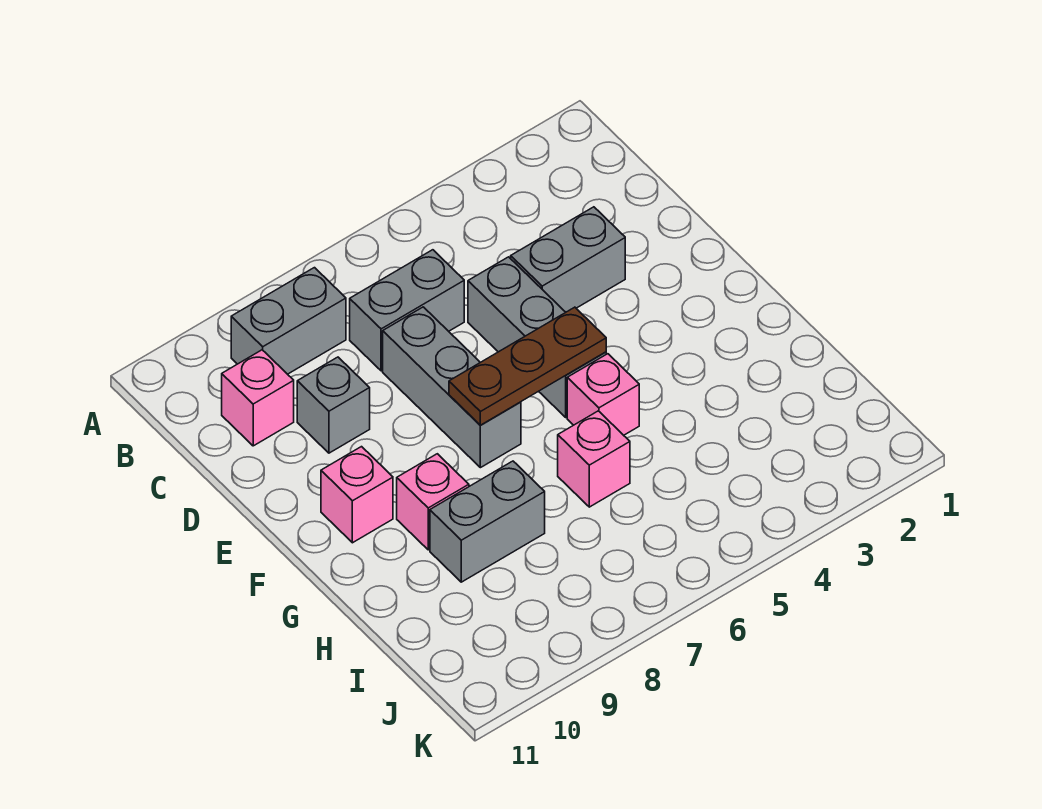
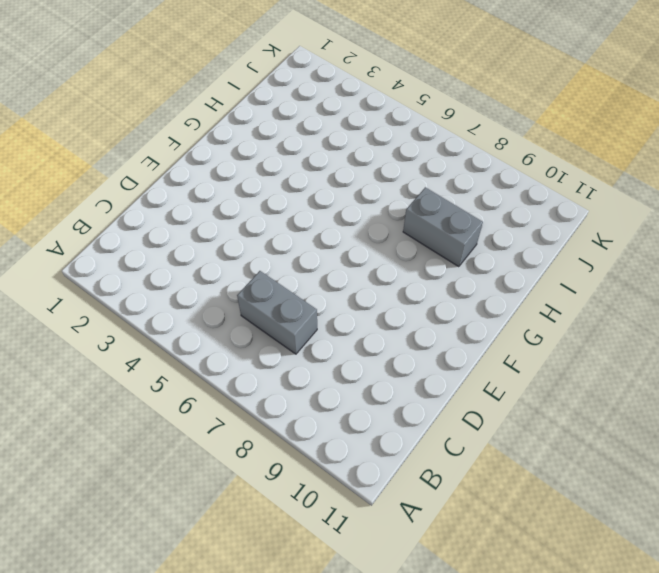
none -> grey brick B8:B9 level 1
none -> pink brick C10 level 1
none -> grey brick D3:D4 level 1

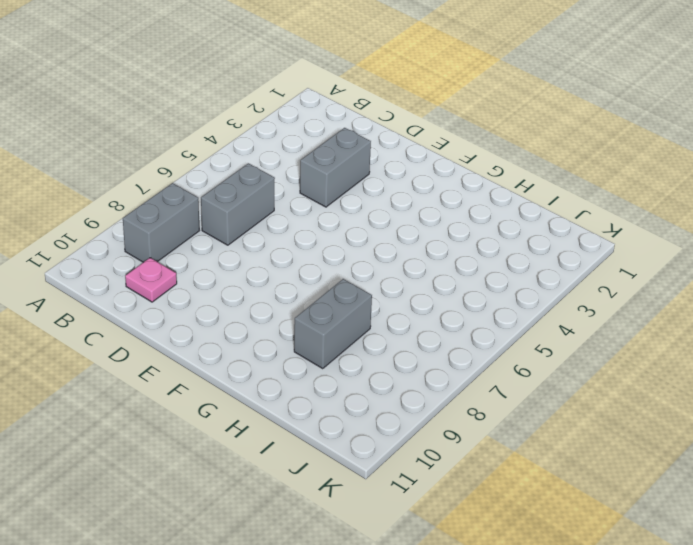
pink plate C10 level 1 -> pink brick C10 level 1
none -> grey brick D5:F5 level 1
none -> grey brick D7:F7 level 1
none -> grey brick D9 level 1

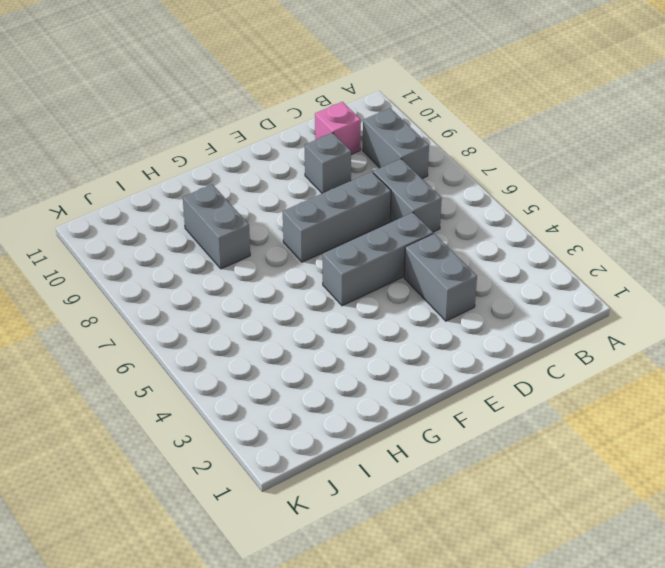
none -> pink brick F10 level 1
none -> pink brick G5 level 1
none -> pink brick G9 level 1

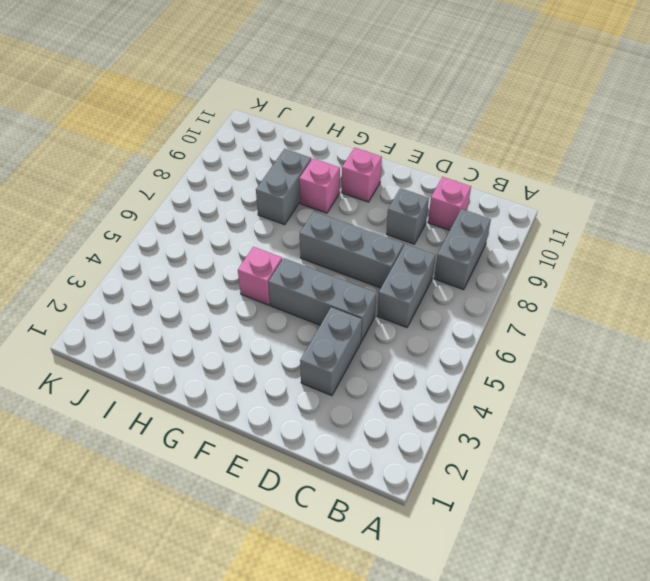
none -> pink brick H6 level 1
none -> brown plate F5:F7 level 2

